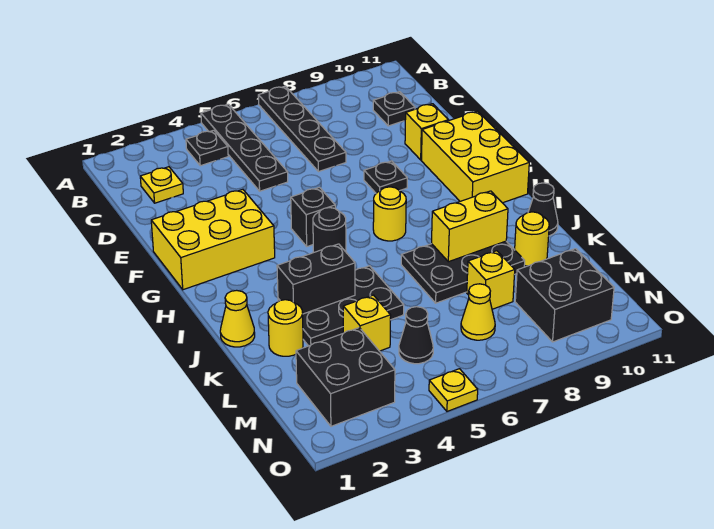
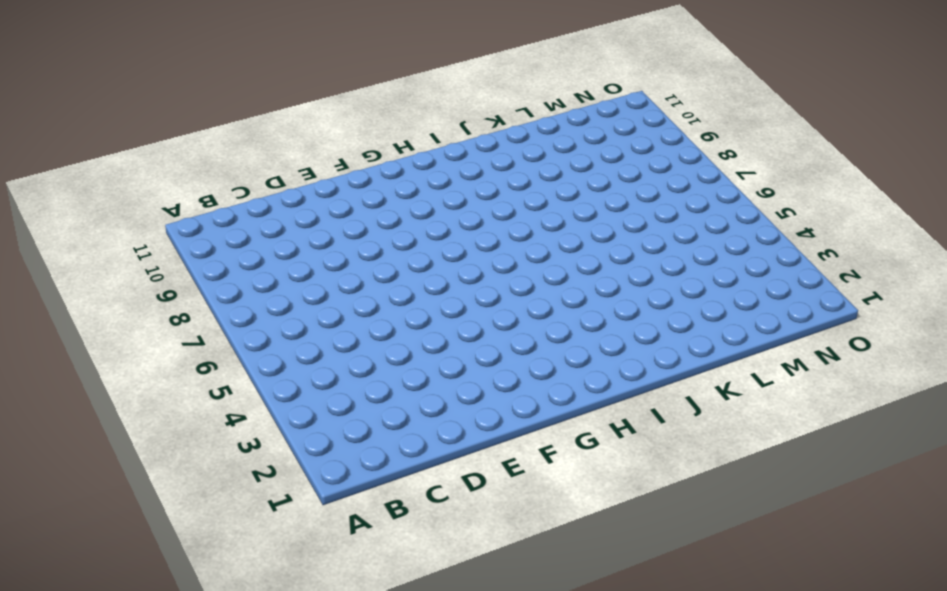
none -> black plate A5:D5 level 1
none -> black plate A7:D7 level 1
none -> black plate B4 level 1

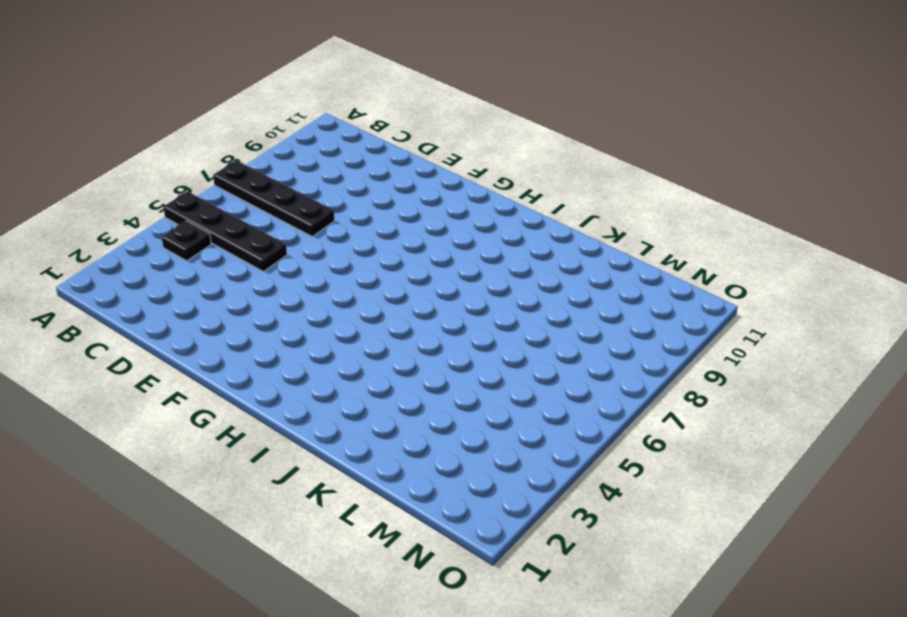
none -> yellow plate C2 level 1
none -> black plate C10 level 1
none -> yellow brick E10 level 1

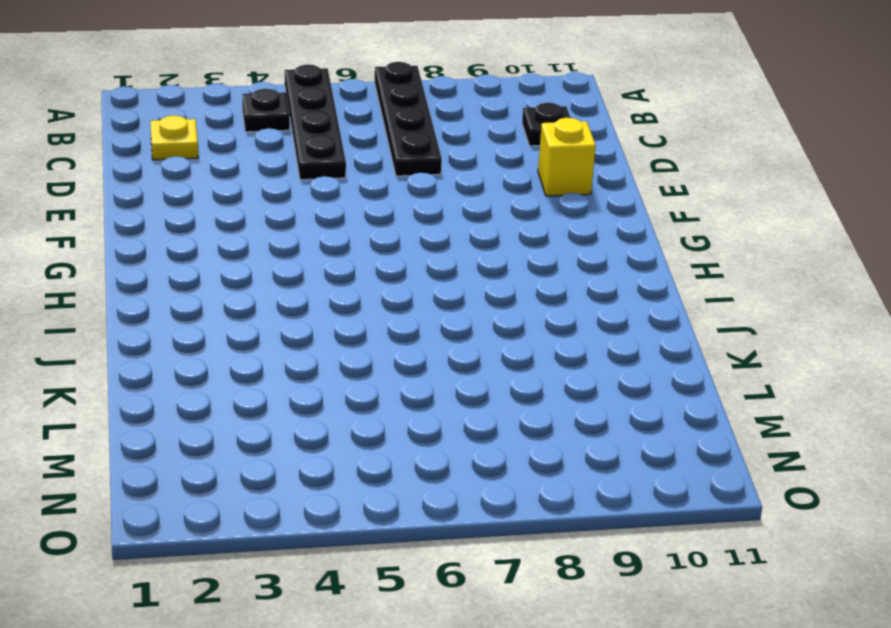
none -> yellow brick F1:G3 level 1
none -> black plate F8 level 1
none -> yellow brick F10:H11 level 1

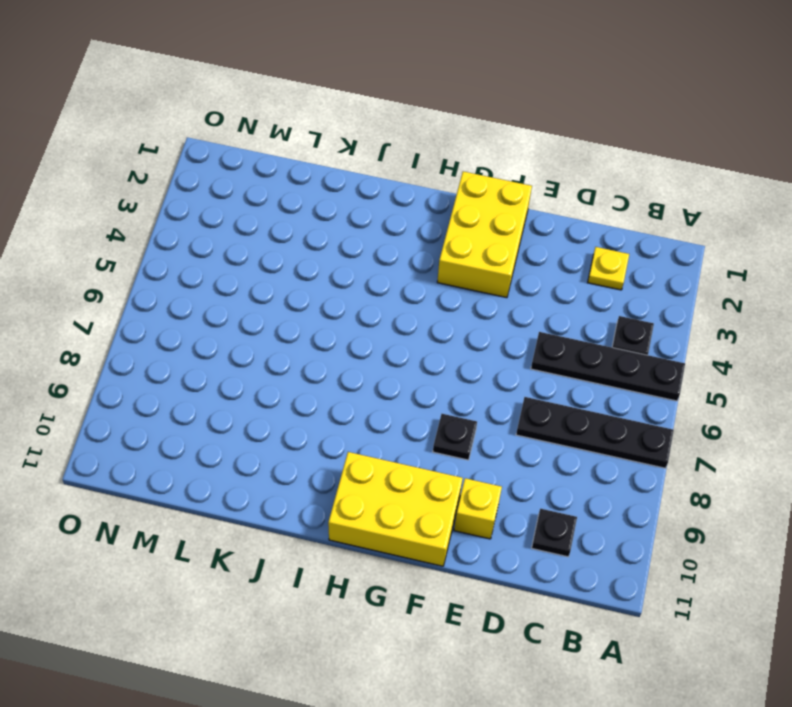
none -> black brick G5 level 1
none -> black round brick H5 level 1
none -> yellow round brick H7 level 1

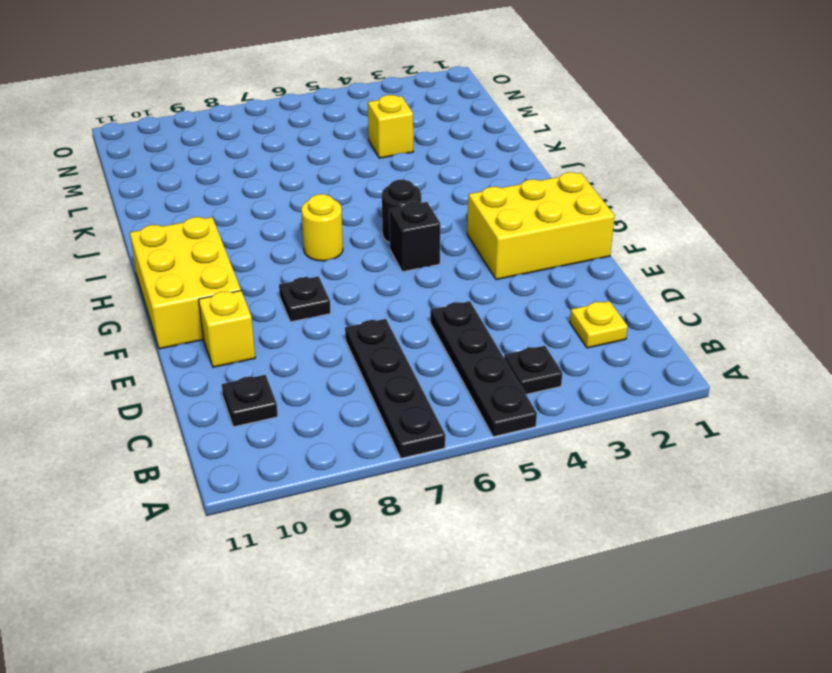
none -> yellow cone J1 level 1
none -> black plate J3:K5 level 1
none -> black plate J7:K9 level 1

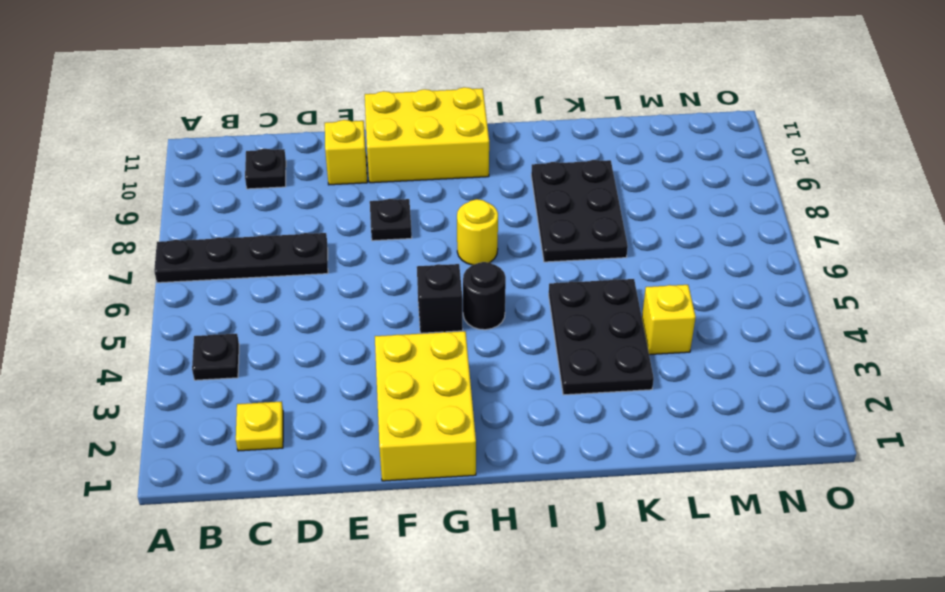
none -> black plate A5:D5 level 1
none -> yellow cone J1 level 1
none -> black cone J11 level 1

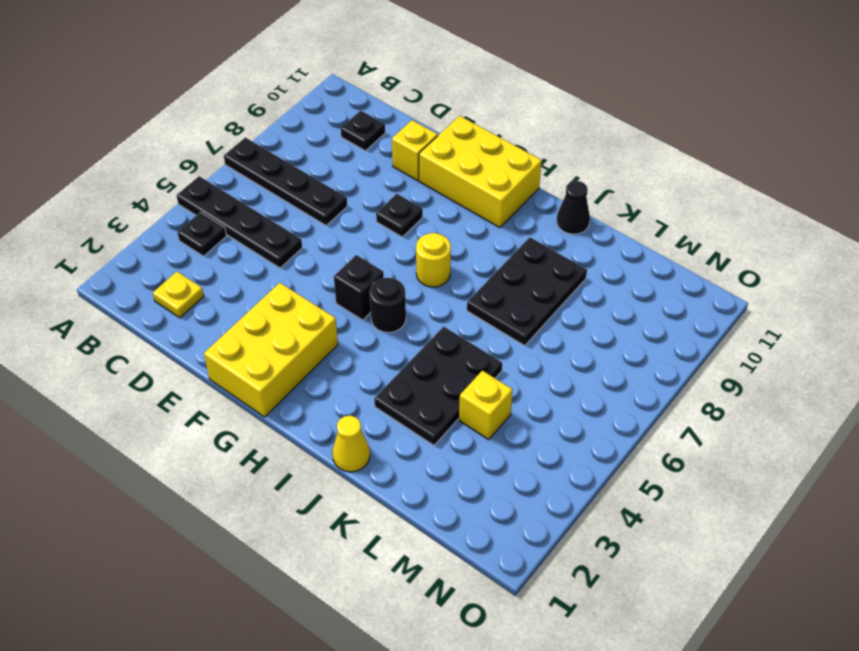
none -> yellow round brick K2 level 1
none -> yellow round brick K10 level 1
none -> yellow brick L8 level 1

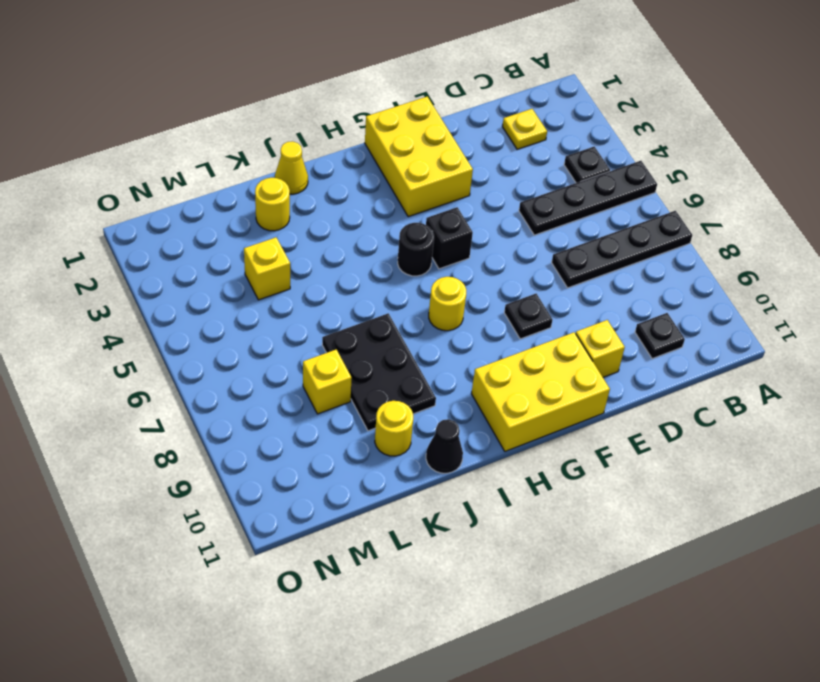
none -> black plate J3:K5 level 1
none -> black brick M2:N3 level 1
none -> black cone M5 level 1

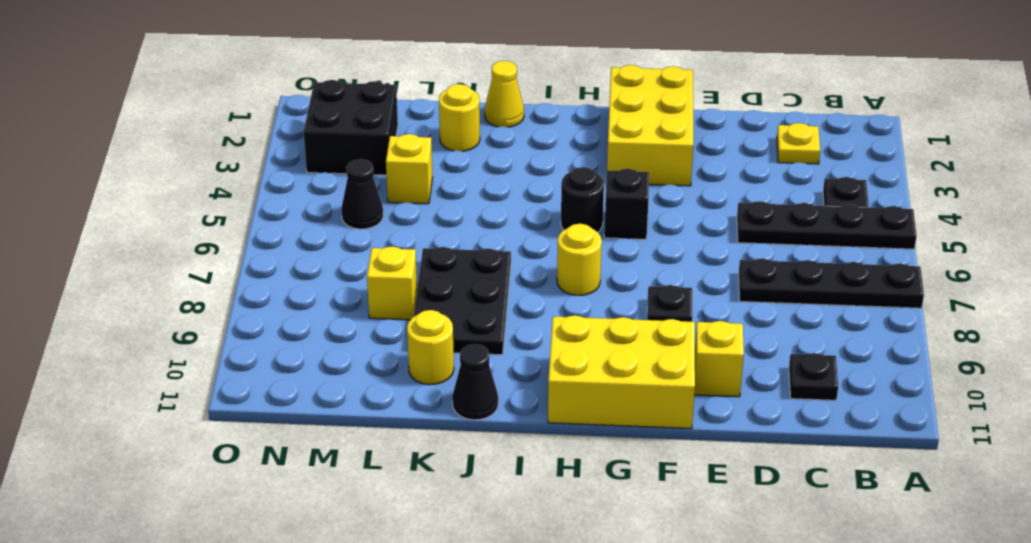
none -> black plate J3:K5 level 1
none -> yellow cone M7 level 1
none -> black brick M9:N10 level 1

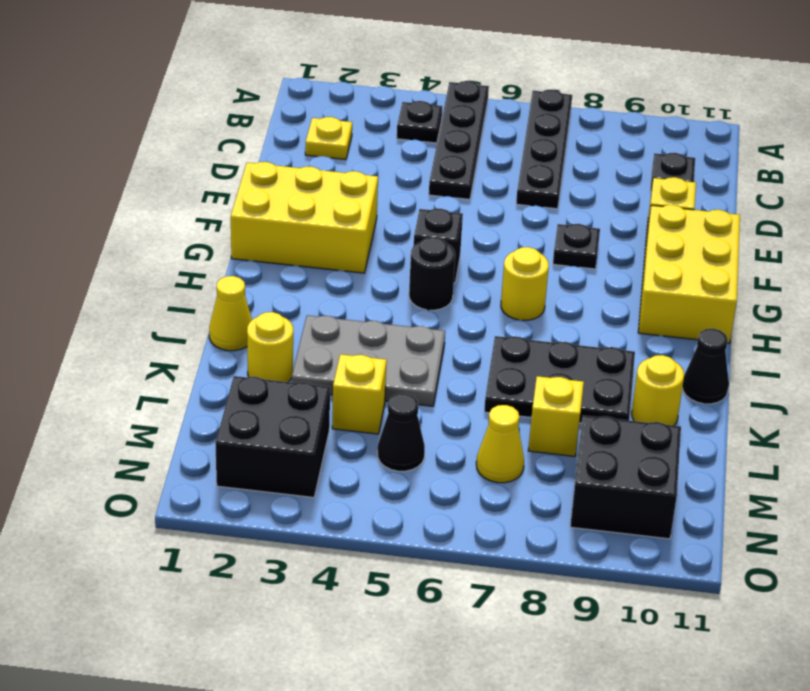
grey plate J3:K5 level 1 -> black plate J3:K5 level 1
none -> yellow plate O5 level 1
none -> black brick J3:J4 level 2
none -> yellow brick J8:J9 level 2

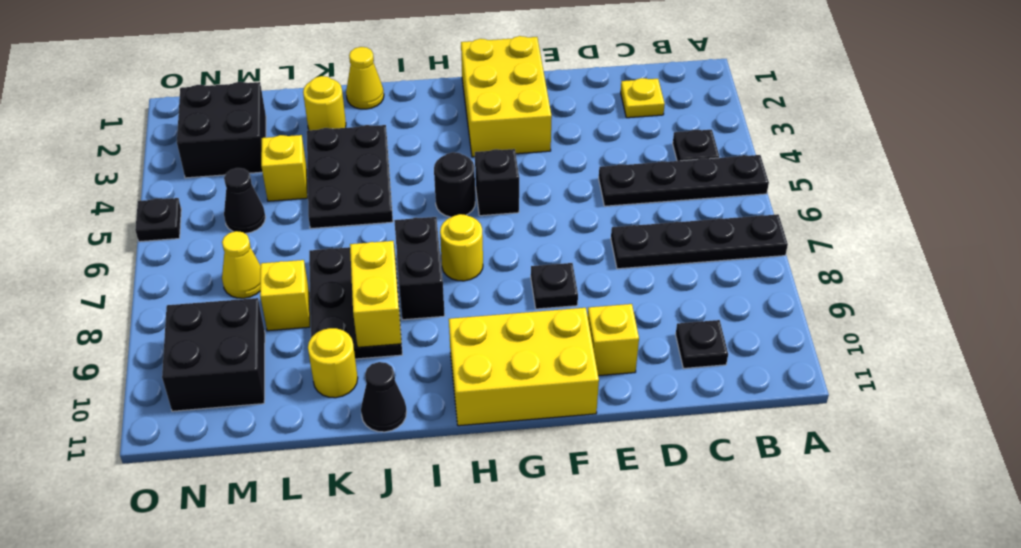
black brick I7:I8 level 1 -> black brick J3:J4 level 2
black plate O5 level 1 -> yellow plate O5 level 1

